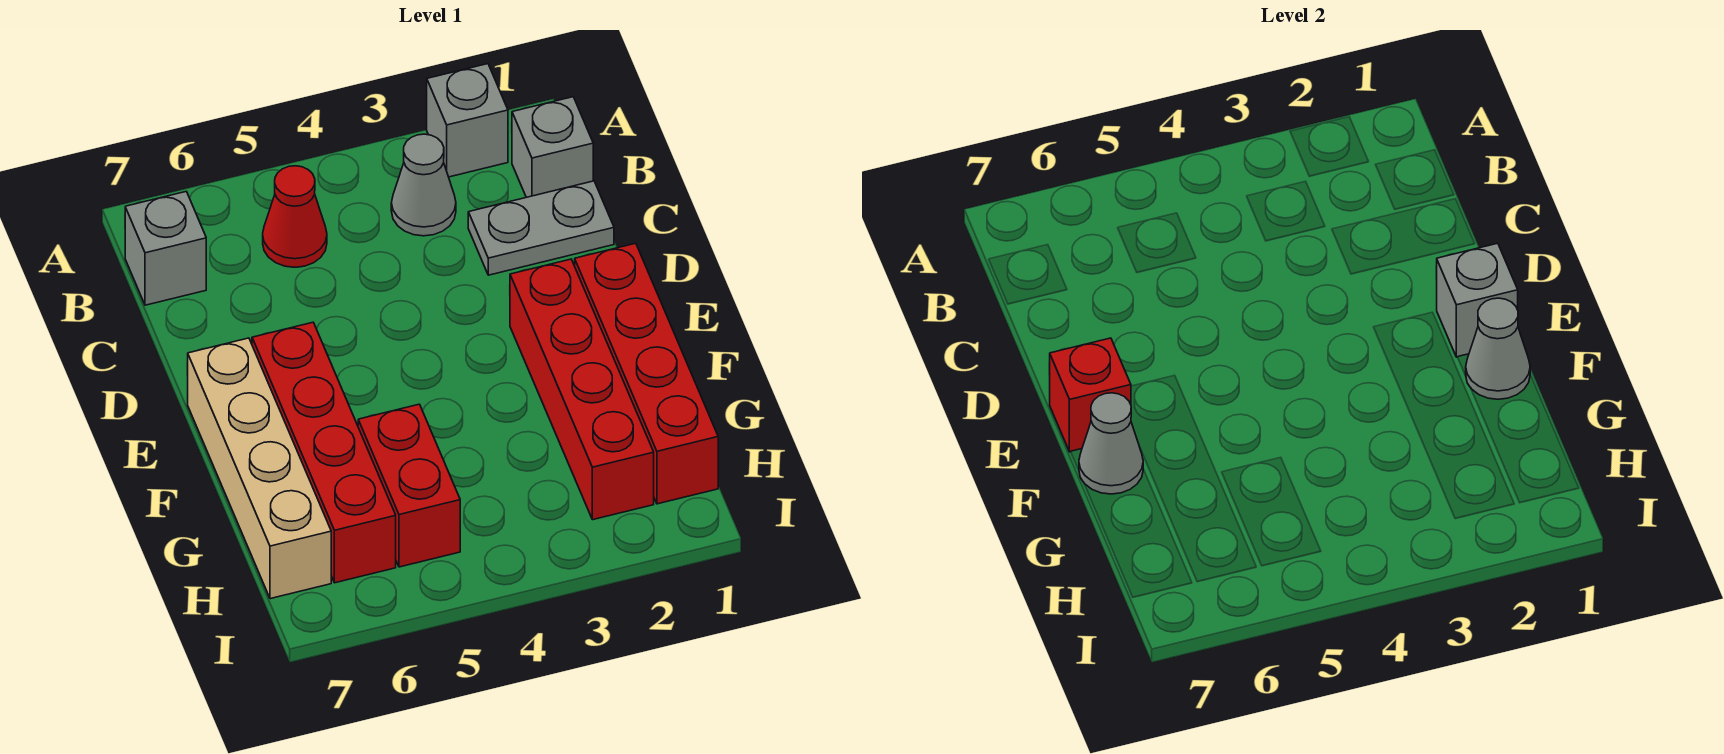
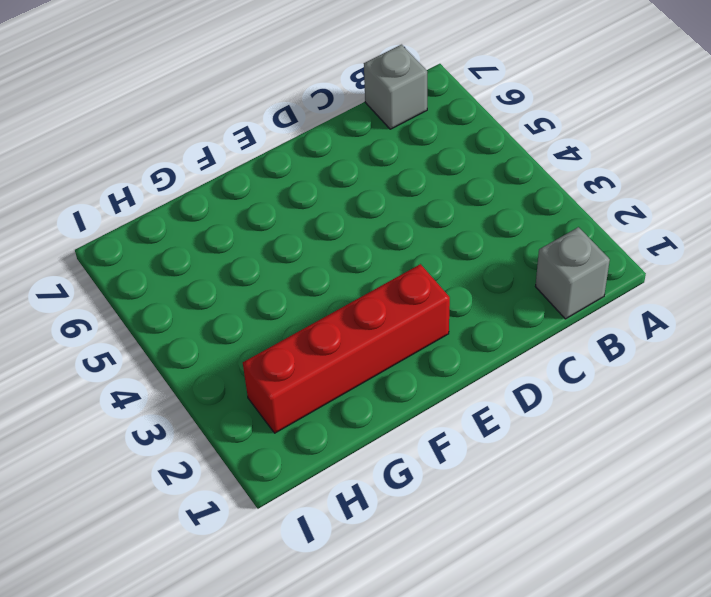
none -> grey brick A2 level 1
none -> grey cone B3 level 1
none -> red cone B5 level 1

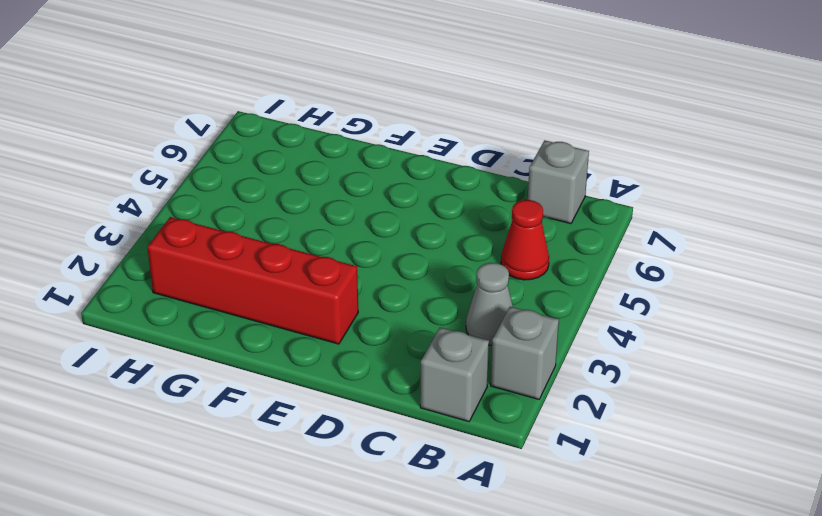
none -> grey plate C1:C2 level 1
none -> red brick E1:H1 level 1
none -> red brick E6:H6 level 1

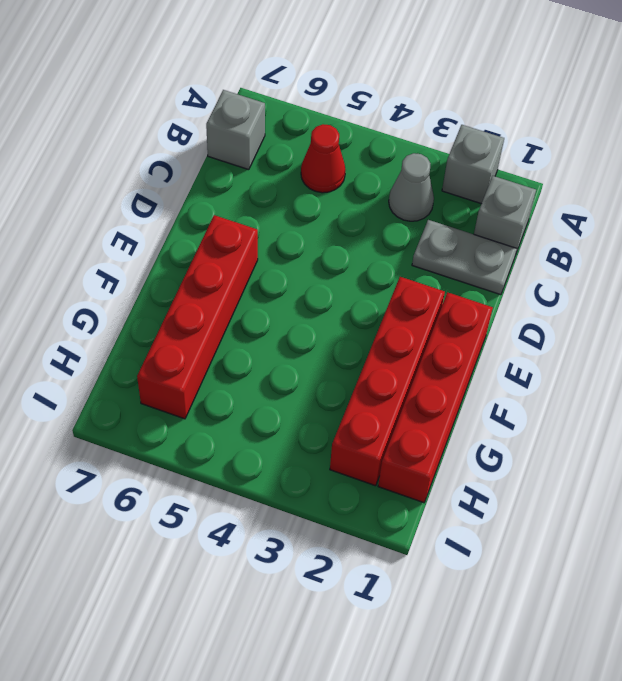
none -> tan brick E7:H7 level 1
none -> red brick G5:H5 level 1
none -> grey brick E1 level 2

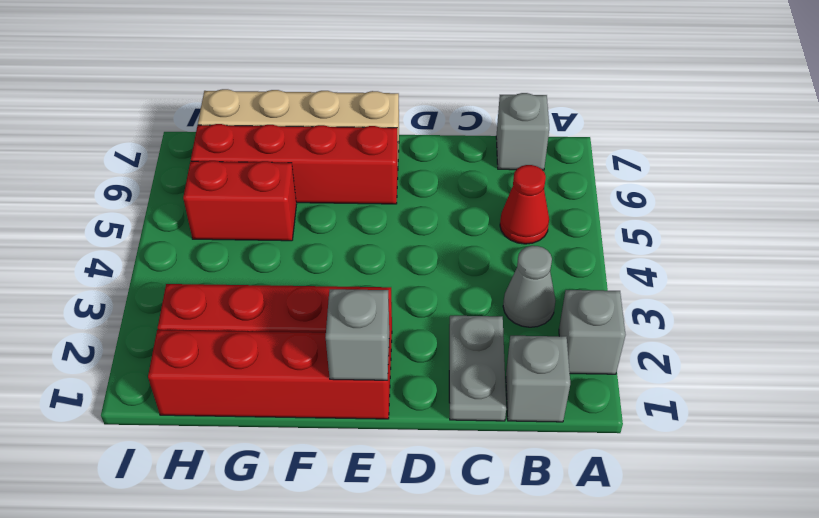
none -> red brick E7 level 2
none -> grey cone F1 level 2
none -> grey cone F7 level 2

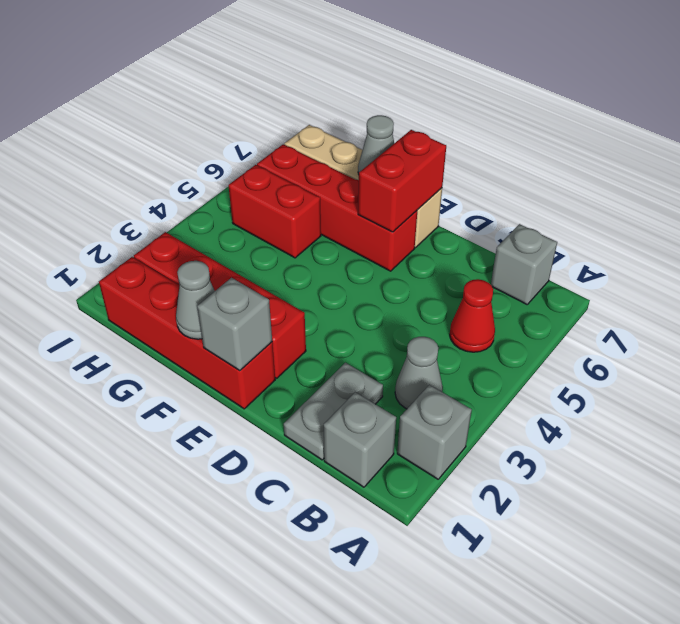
red brick E6:E7 level 2 -> red brick E7 level 2

